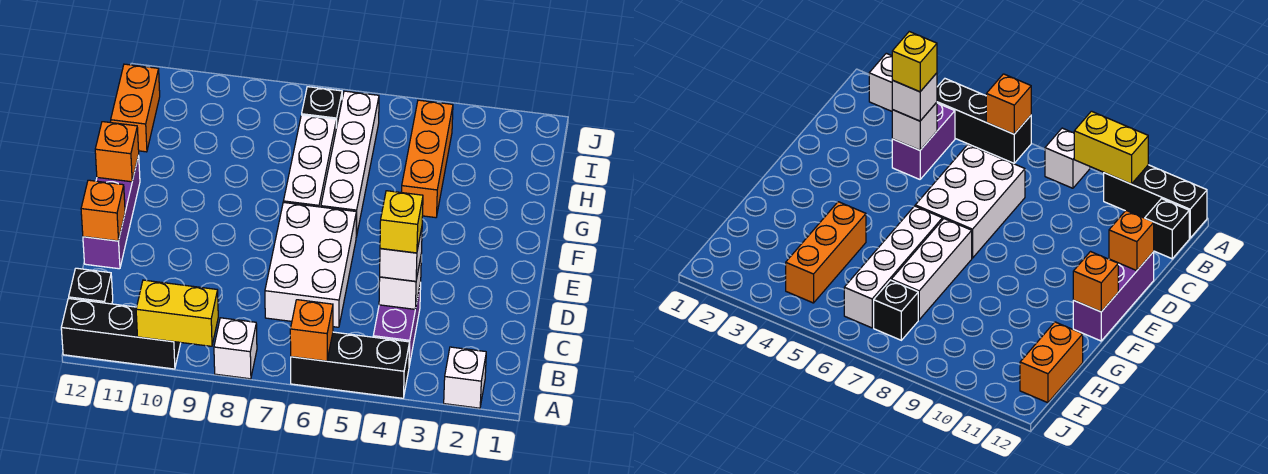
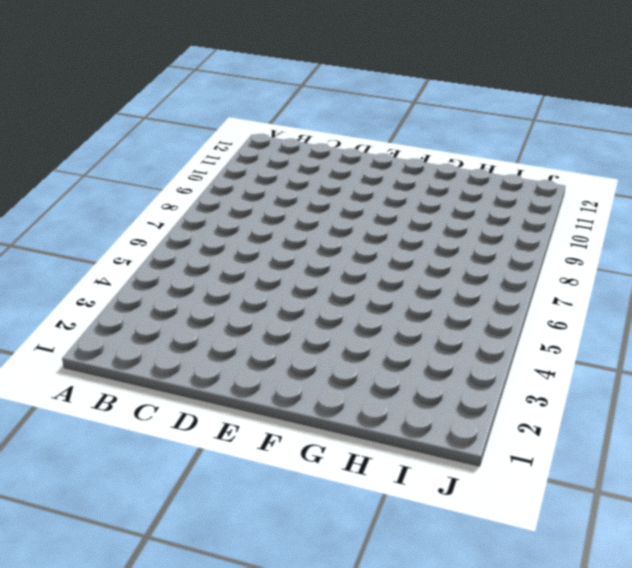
none -> white brick A2 level 1
none -> black brick A4:A6 level 1
none -> white brick A8 level 1

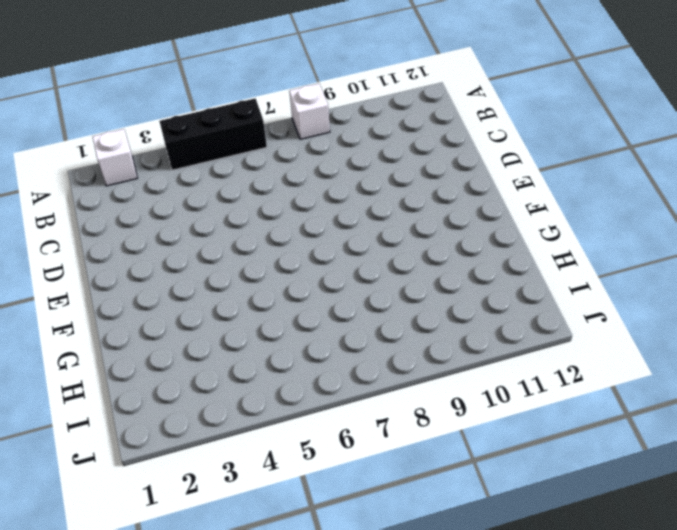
none -> black brick A10:A12 level 1
none -> purple brick B4:C4 level 1
none -> black brick B12 level 1

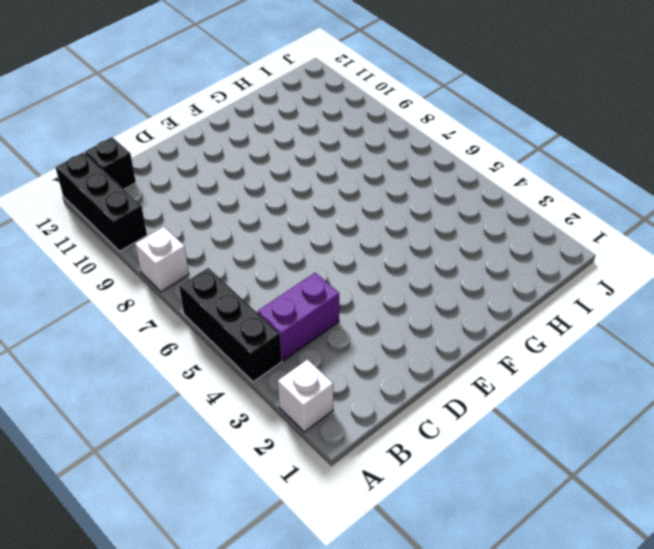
none -> white brick C6:E7 level 1
none -> purple brick D12:F12 level 1
none -> white brick F6:I6 level 1

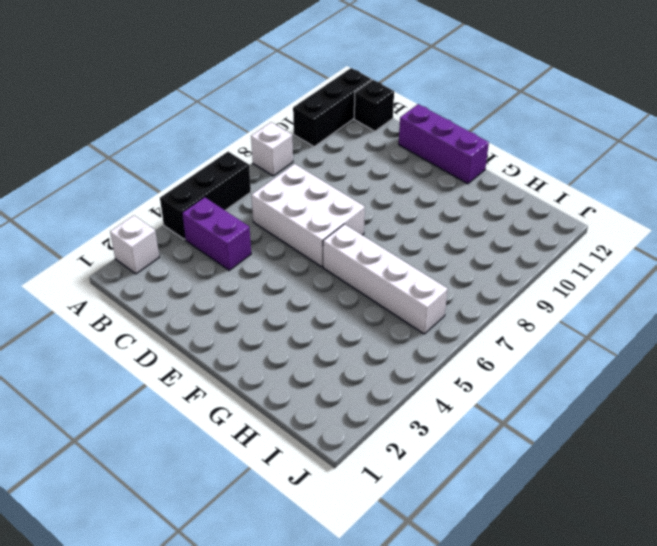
none -> white brick F7:H7 level 1
none -> orange brick G4:I4 level 1
none -> orange brick H12:I12 level 1

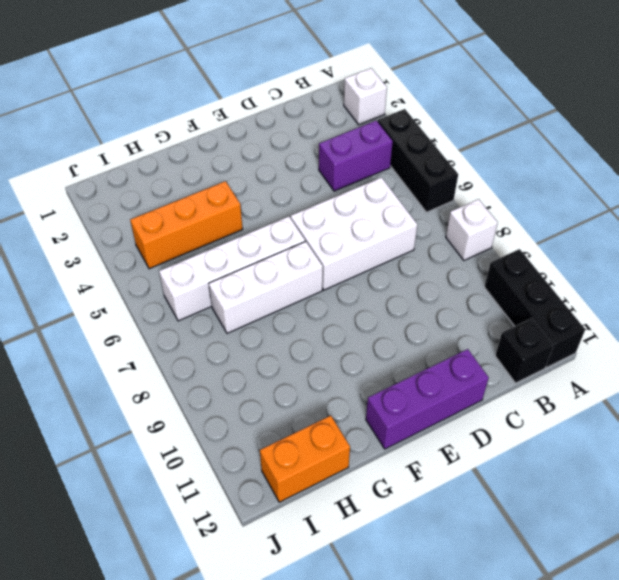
none -> black brick I7 level 1
none -> orange brick A6 level 2
none -> yellow brick A9:A10 level 2

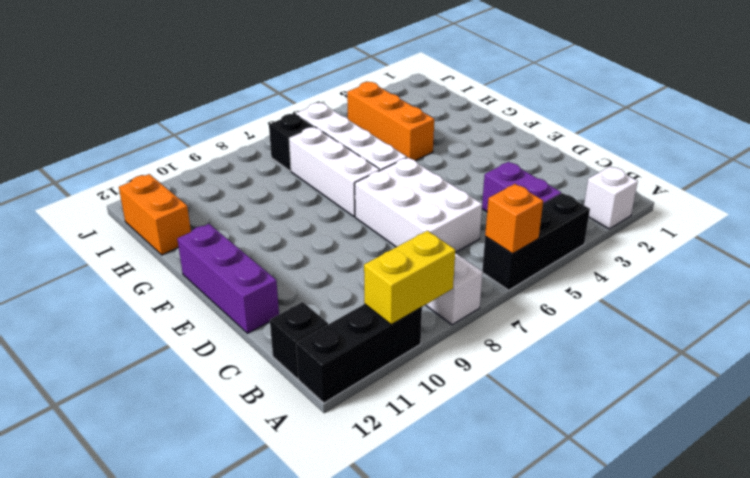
none -> white brick C4 level 2
none -> orange brick D12 level 2
none -> orange brick F12 level 2

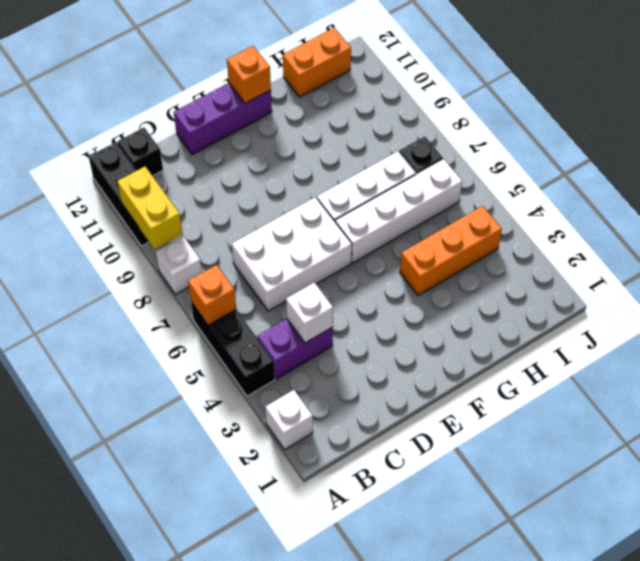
none -> orange brick D12 level 2
none -> white brick C4 level 3
none -> yellow brick C4 level 4

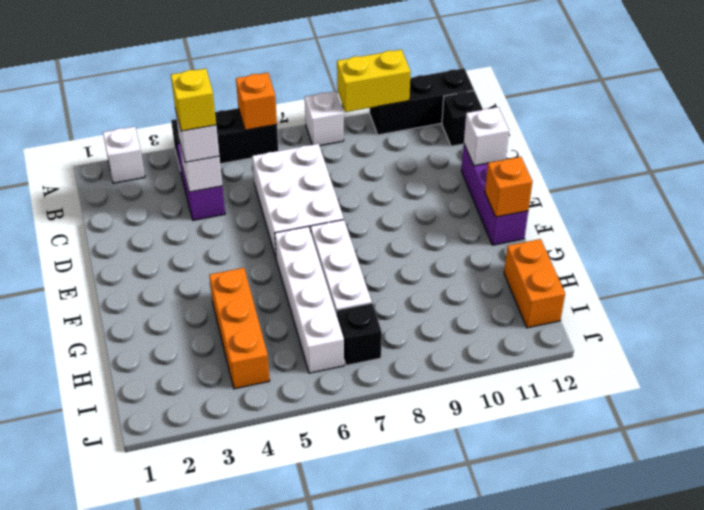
white brick D12 level 2 -> orange brick D12 level 2

